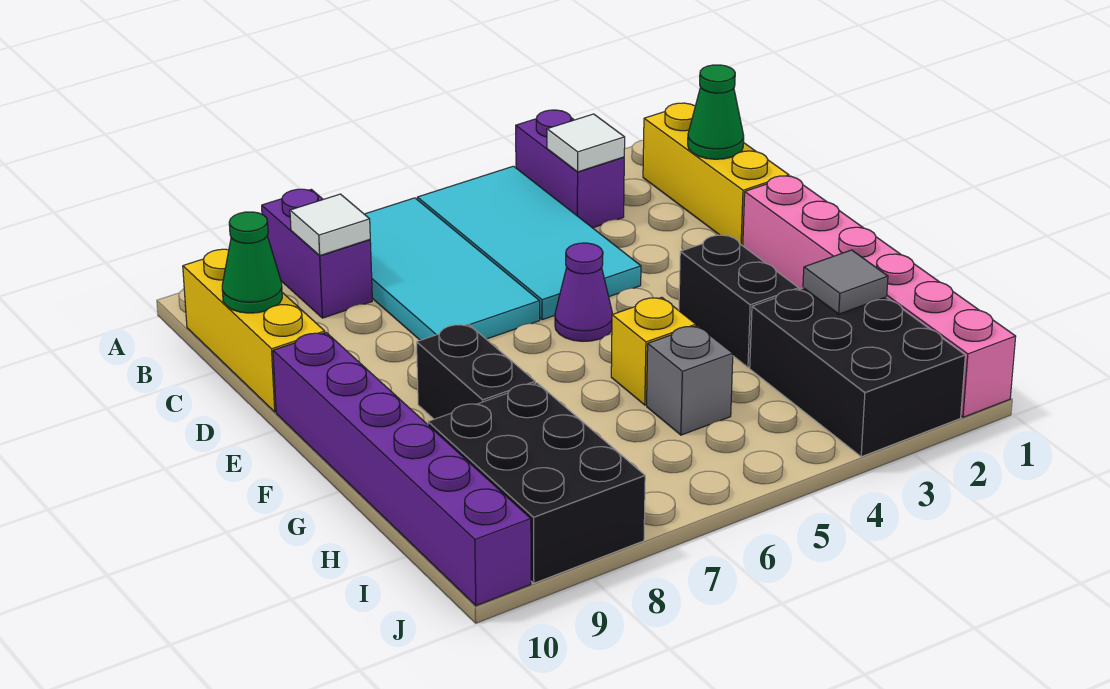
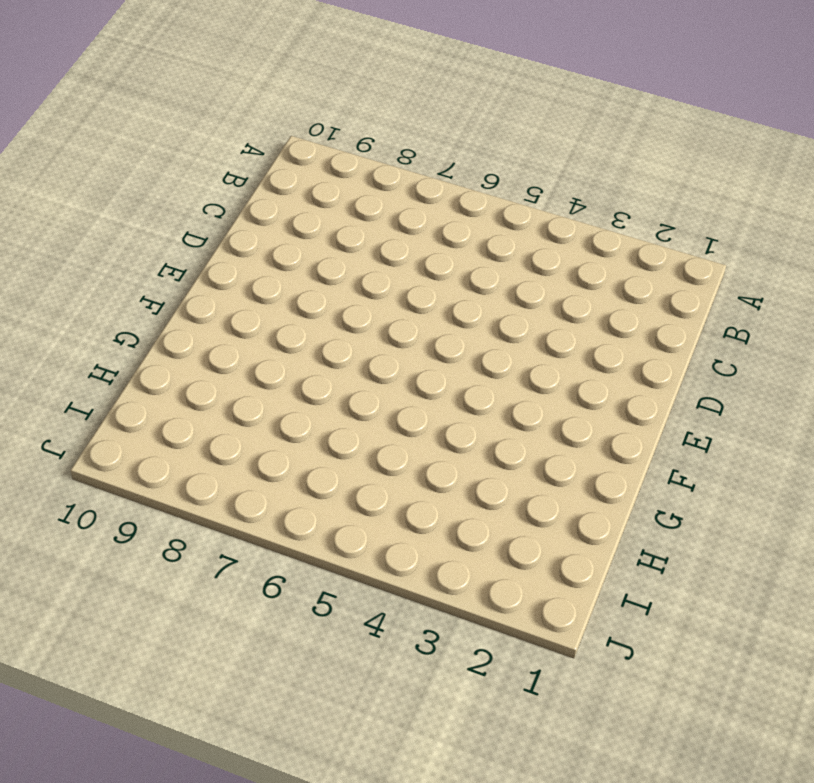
none -> purple brick A3:B3 level 1
none -> cyan tile A4:D5 level 1
none -> cyan tile A6:D7 level 1

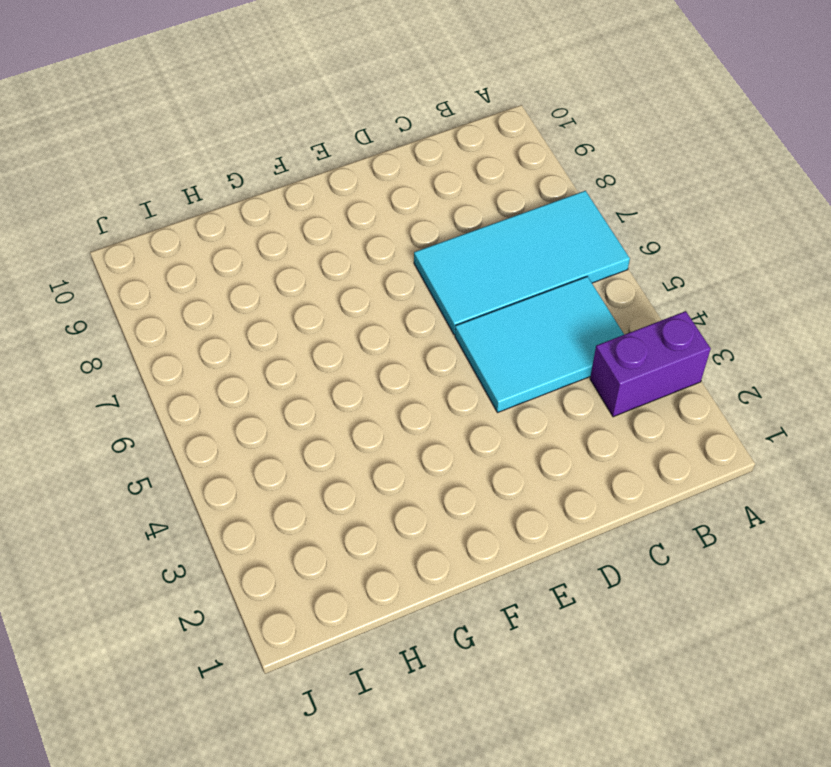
cyan tile B4:D5 level 1 -> cyan tile A4:D5 level 1
none -> purple brick A8:B8 level 1
none -> yellow brick B1:D1 level 1
none -> yellow brick B10:D10 level 1

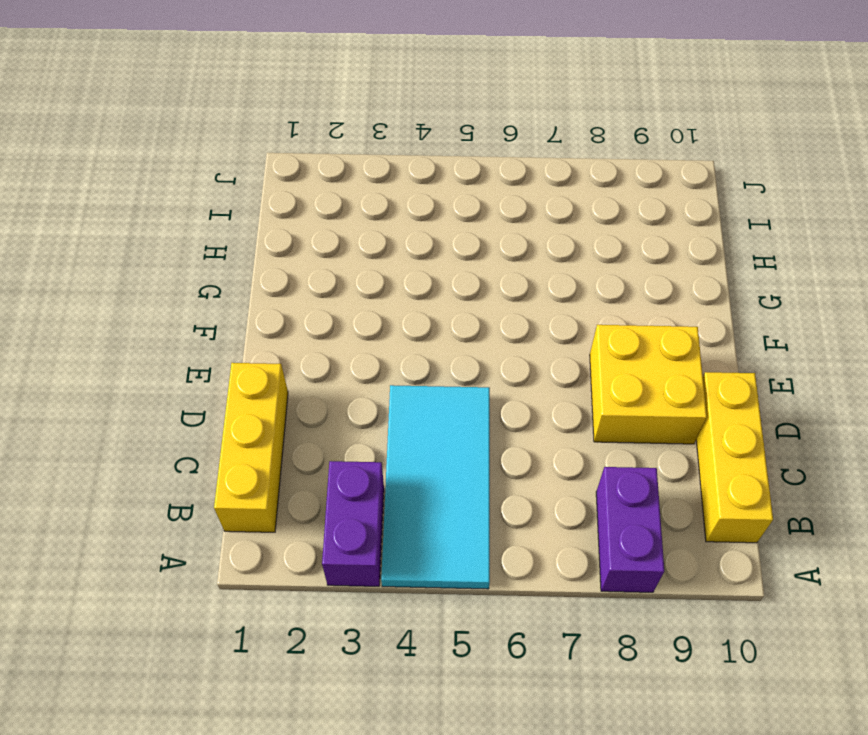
yellow brick D8:E9 level 1 -> none
none -> cyan tile A6:D7 level 1
none -> pink brick E1:J1 level 1
none -> purple cone E5 level 1

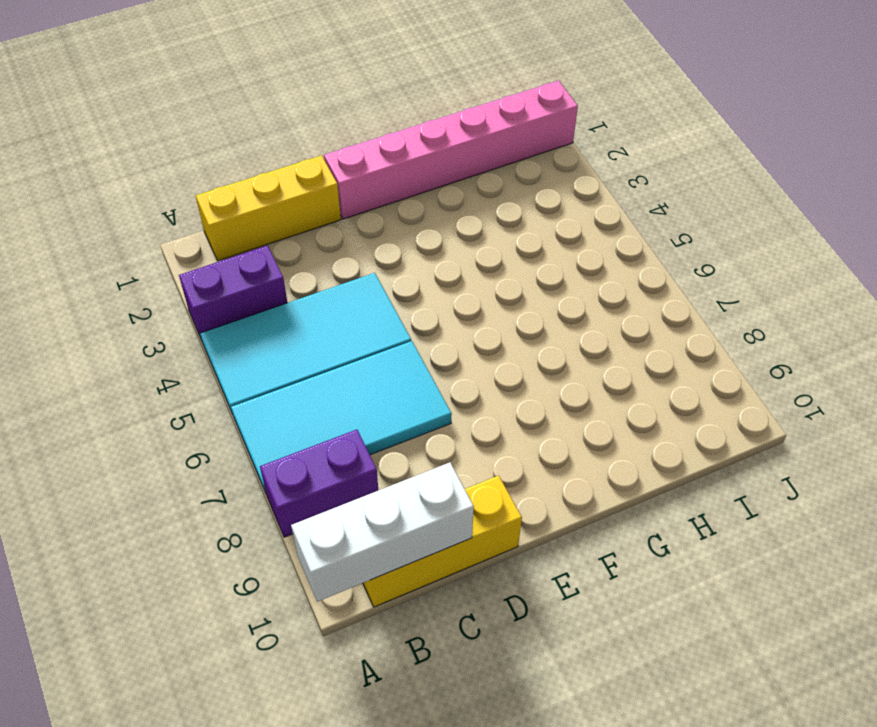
white brick A10:C10 level 2 -> green cone C10 level 2
none -> purple cone E5 level 1
none -> purple brick E10:J10 level 1
none -> black brick F3:G3 level 1

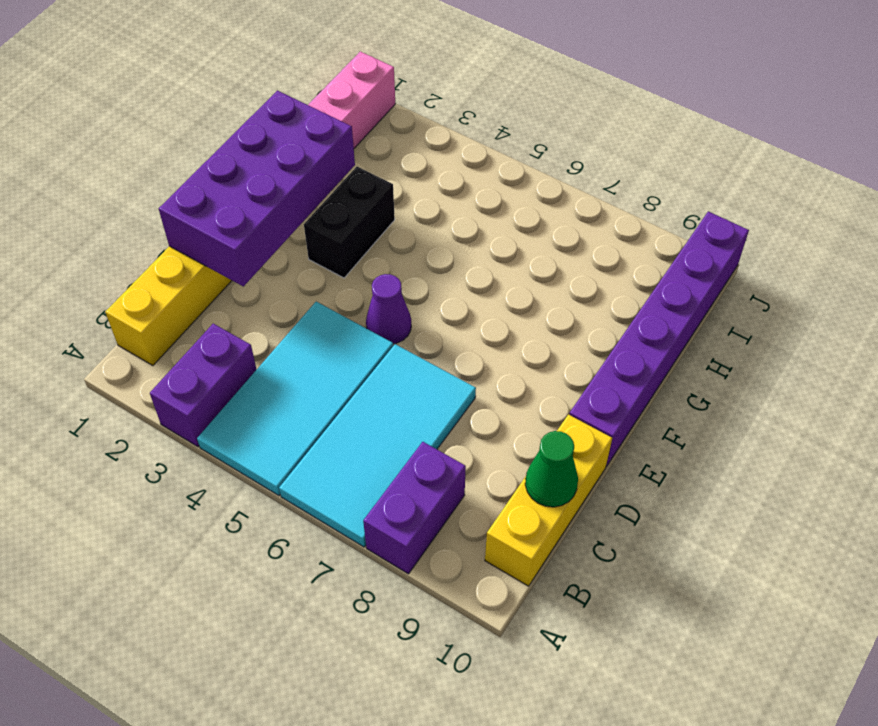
purple brick D1:G2 level 2 -> none
none -> black brick F8:G8 level 1
none -> yellow brick G5 level 1
none -> black brick H2:J3 level 1

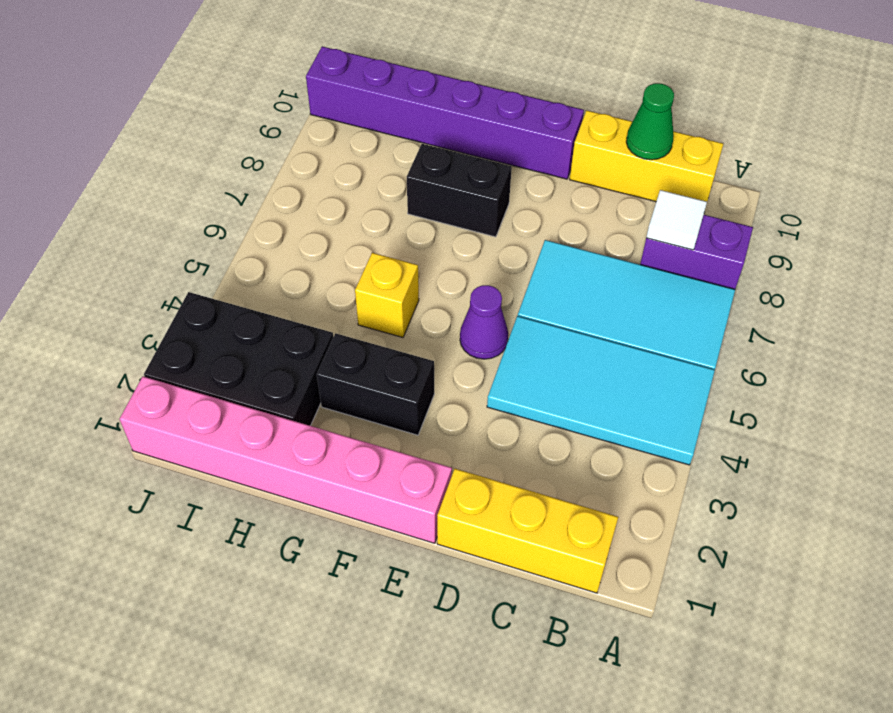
none -> purple brick A3:B3 level 1
none -> grey brick H5 level 1
none -> black brick H8:J9 level 1

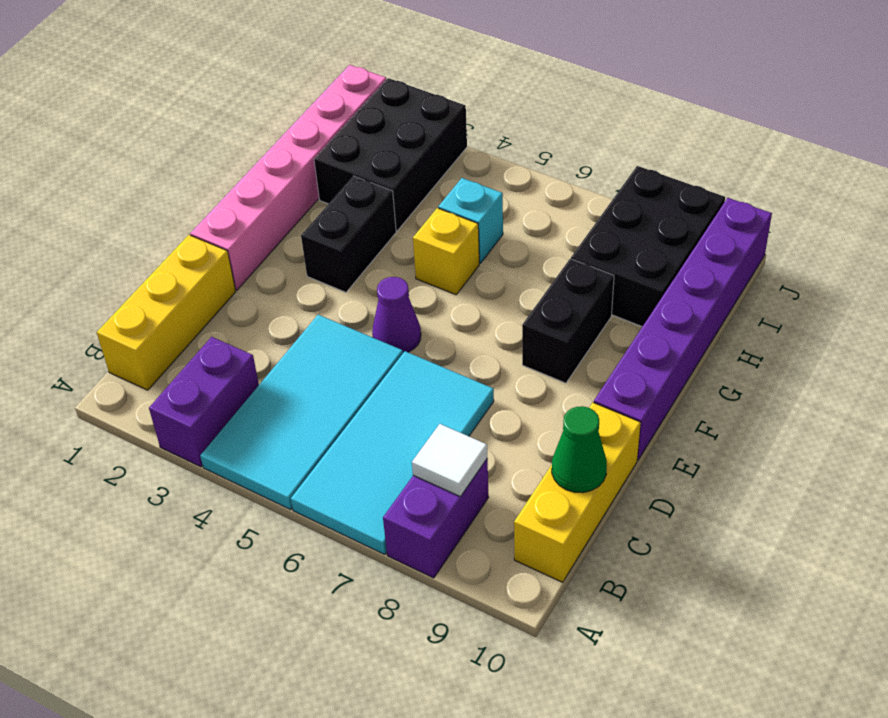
cyan brick H5 level 1 -> grey brick H5 level 1
none -> white tile B3 level 2
none -> green cone C1 level 2
none -> grey tile H2 level 2

